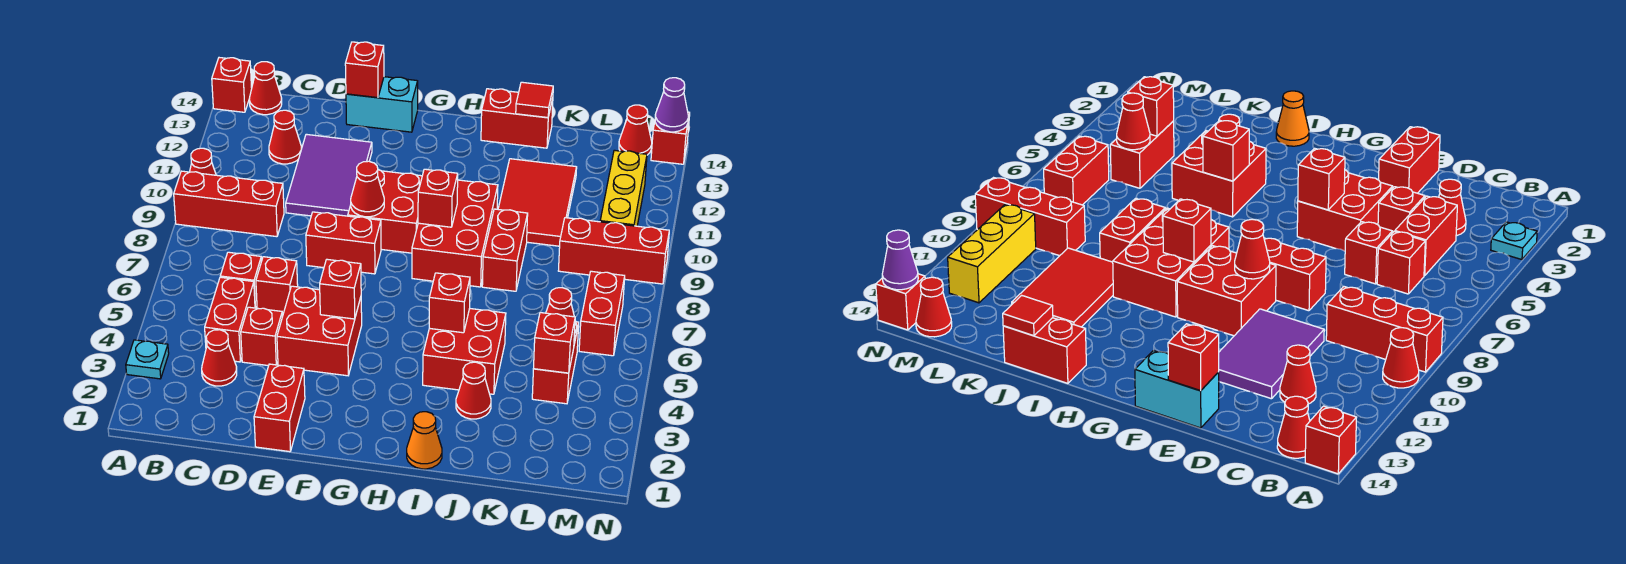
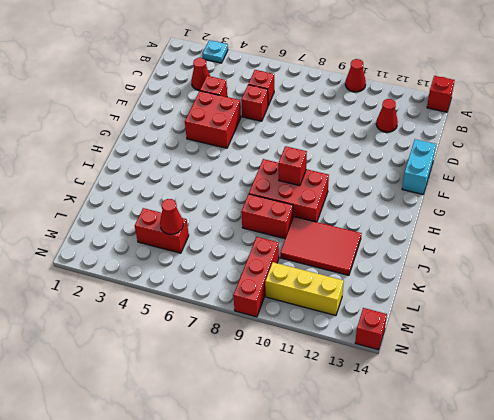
none -> red brick A9:C9 level 1
none -> red cone B14 level 1
none -> red brick C4:C5 level 1
none -> purple tile D10:E12 level 1

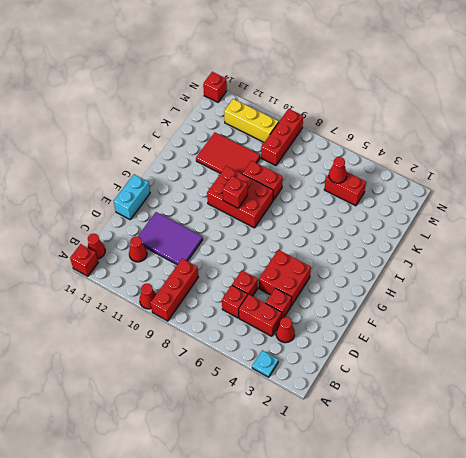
none -> red brick E1:E2 level 1
none -> red brick E8:F8 level 1
none -> red brick F9:G10 level 1
none -> orange cone I1 level 1

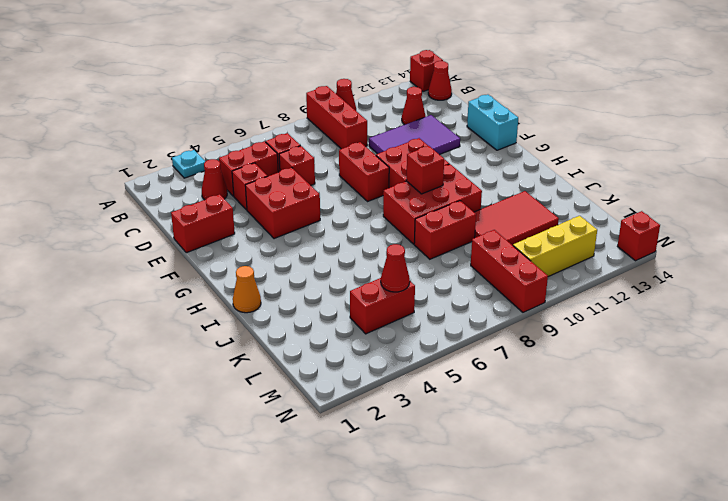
none -> red brick I4:J5 level 1
none -> red brick I14:J14 level 1
none -> red cone J3 level 1
none -> red brick M6:M7 level 1

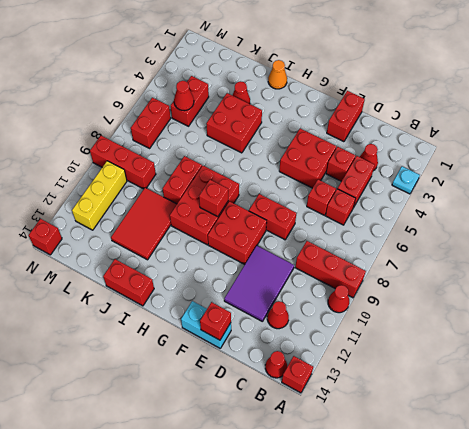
none -> red cone M14 level 1
none -> red brick F5 level 2
none -> red cone F9 level 2
none -> red brick I5 level 2

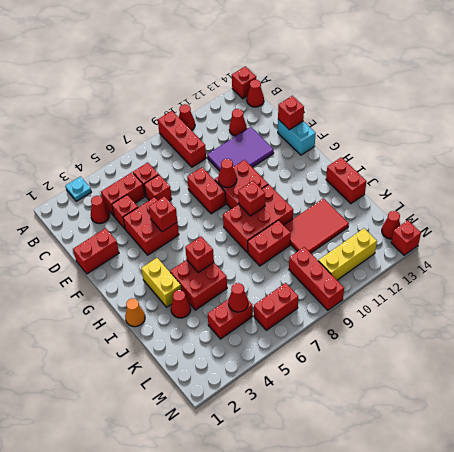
yellow brick H3:I3 level 1 -> none
none -> red tile J14 level 2
none -> red brick L4 level 2
none -> purple cone N14 level 2

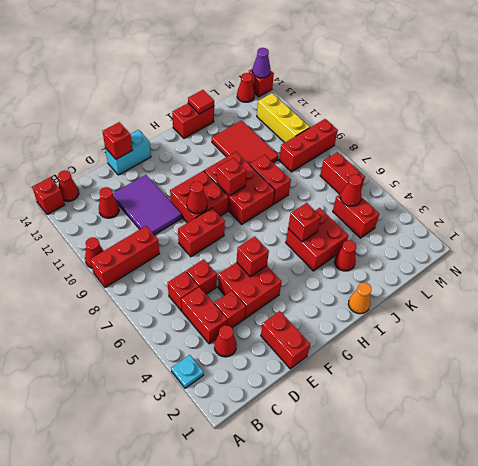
none -> red brick L4 level 2

